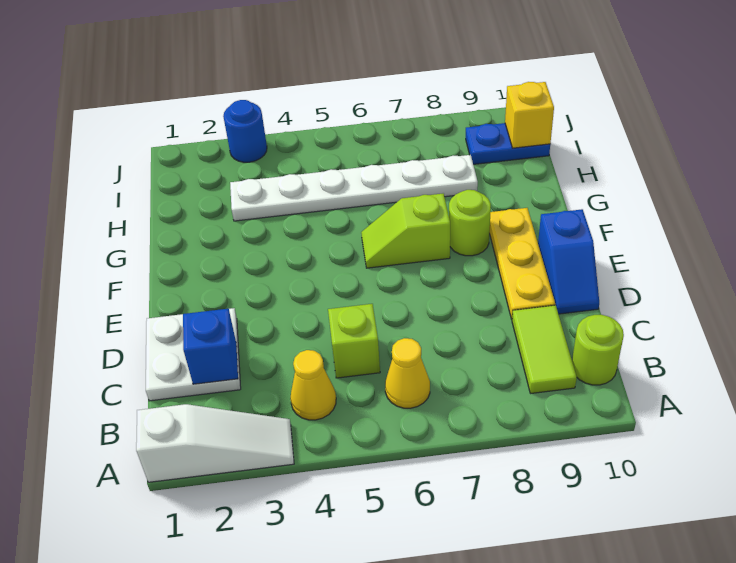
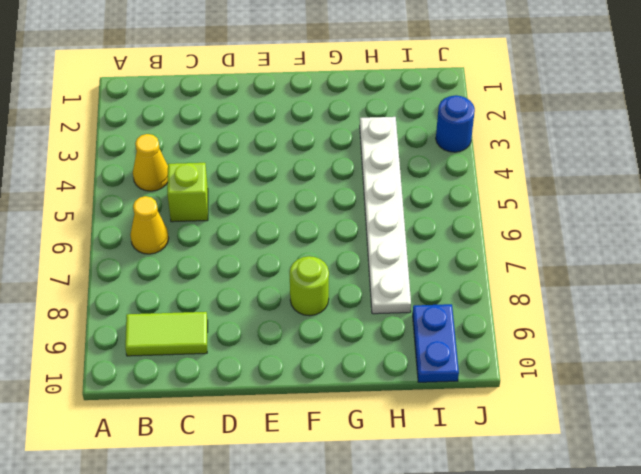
none -> white slope A1:A3 level 1 top 1
none -> lime round brick B10 level 1
none -> white plate C1:D2 level 1

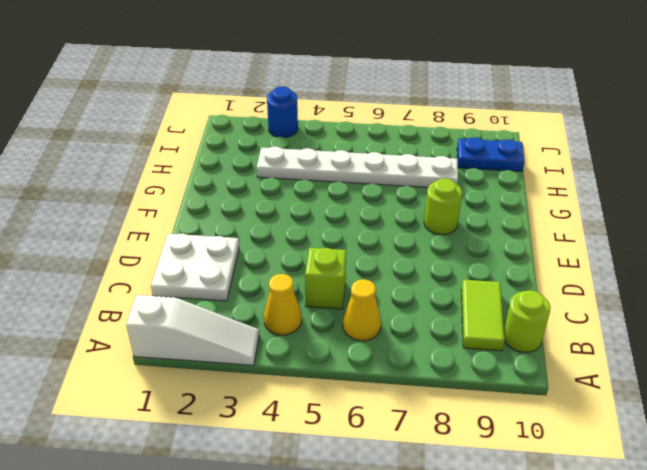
none -> yellow plate D9:F9 level 1
none -> blue slope D10:E10 level 1 top E
none -> lime slope F6:F7 level 1 top 7

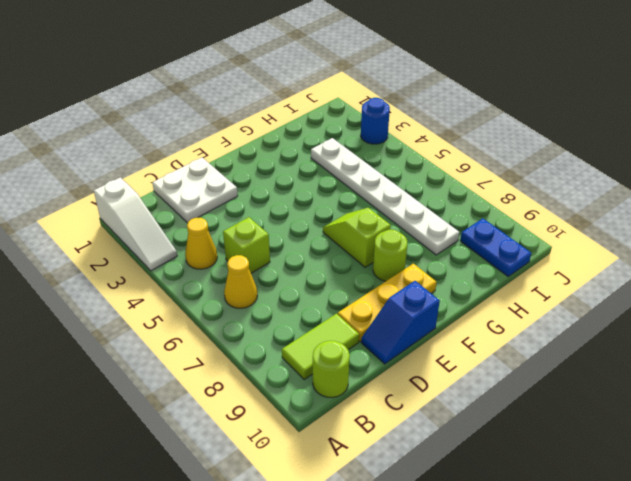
none -> blue brick C2 level 2
none -> yellow brick I10 level 2

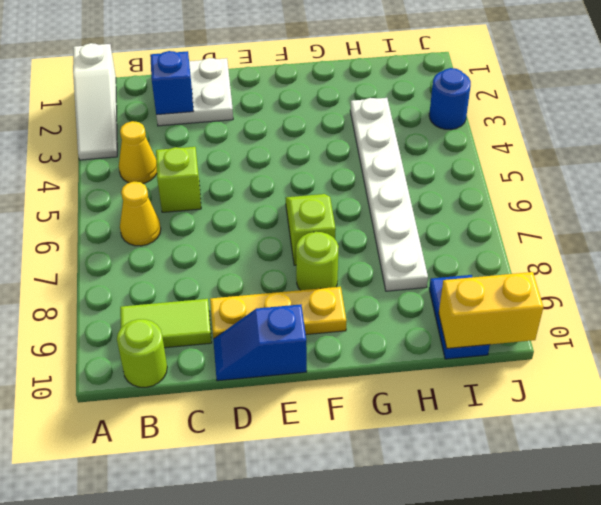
yellow brick I10:J10 level 2 -> yellow brick I10 level 2

